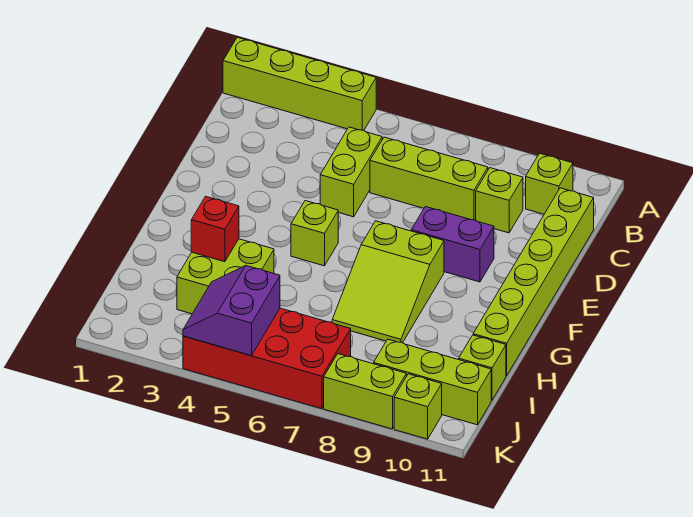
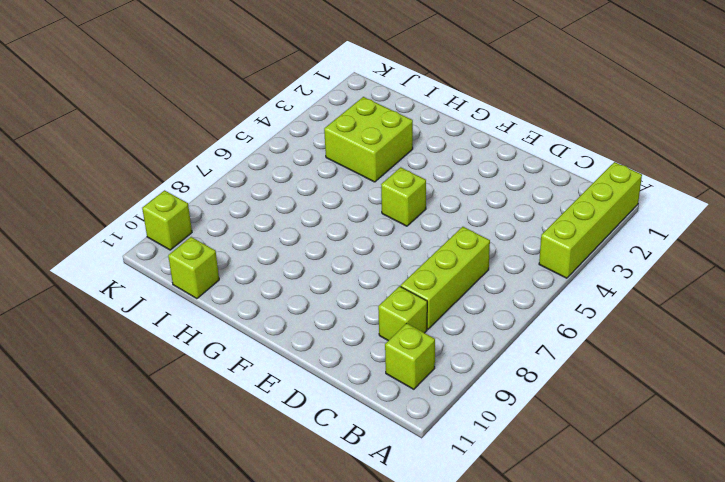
none -> lime brick C5:D5 level 1
none -> lime brick C11:H11 level 1
none -> purple brick E8:E9 level 1

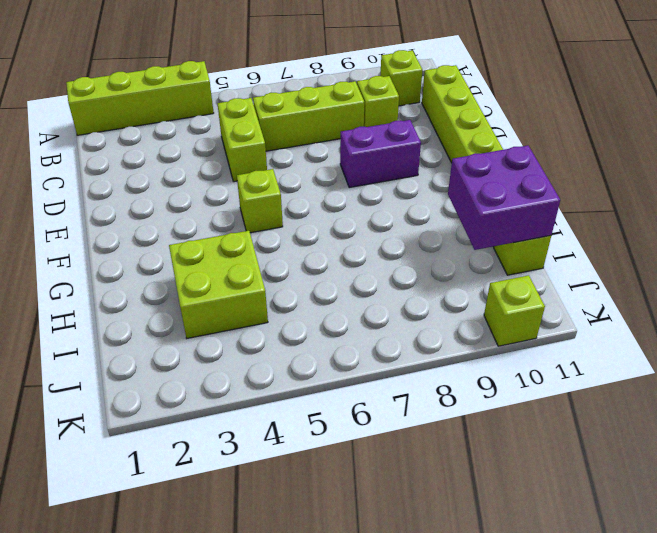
purple brick H10:I11 level 2 -> none
none -> lime slope F7:H8 level 1 top F
none -> red brick J4:K7 level 1
none -> lime brick J9:J11 level 1

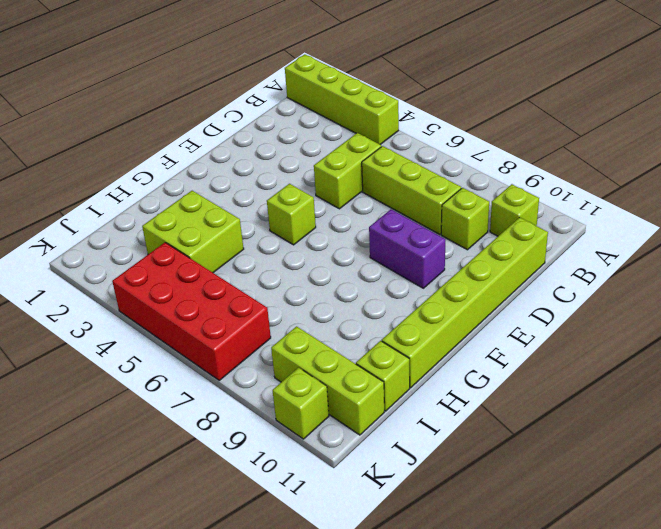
none -> lime slope F7:H8 level 1 top F
none -> lime brick K8:K9 level 1
none -> red brick H3 level 2

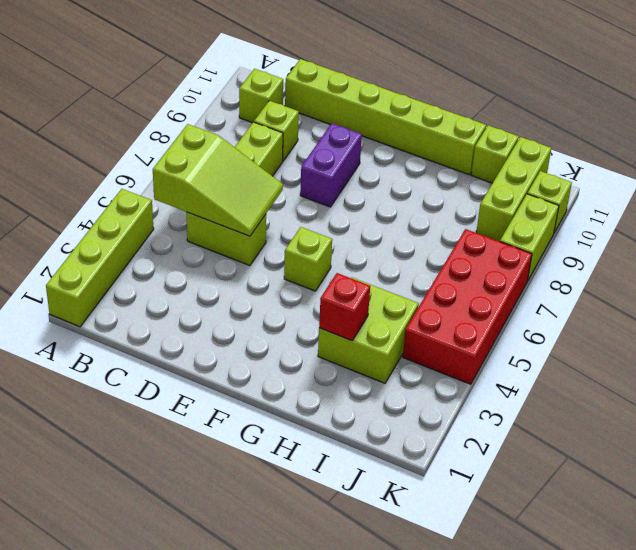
lime slope B5:D6 level 2 top B -> lime slope F7:H8 level 1 top F
none -> purple slope J4:K5 level 2 top 5

